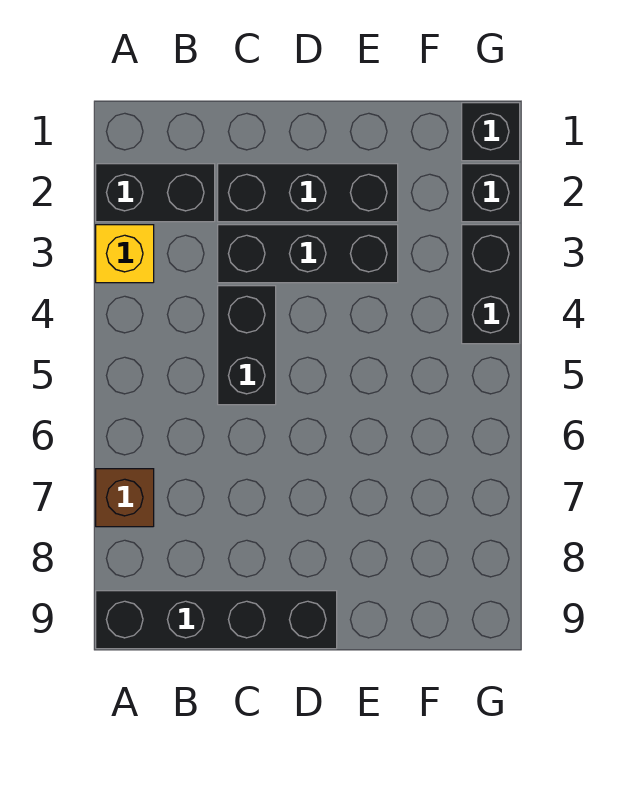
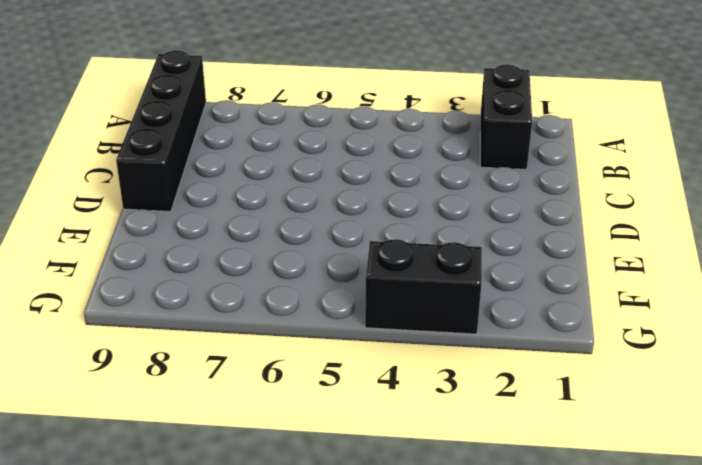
none -> yellow brick A3 level 1
none -> brown brick A7 level 1

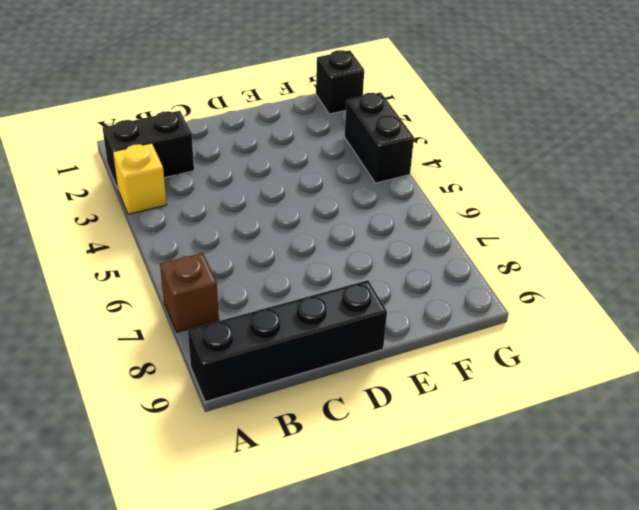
none -> black brick C2:E2 level 1
none -> black brick C3:E3 level 1

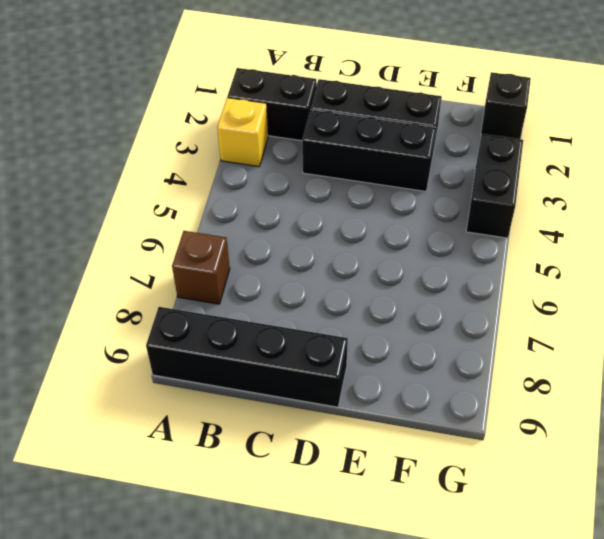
none -> black brick C4:C5 level 1
none -> black brick G2 level 1

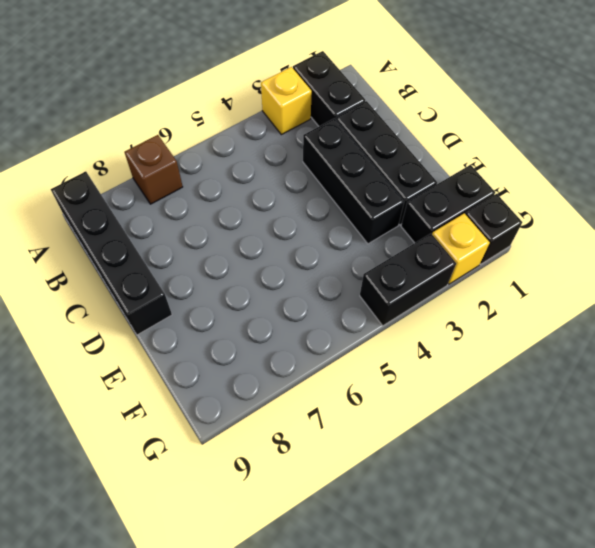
black brick F1:F2 level 1 -> black brick C4:C5 level 1
yellow brick G2 level 1 -> black brick G2 level 1

